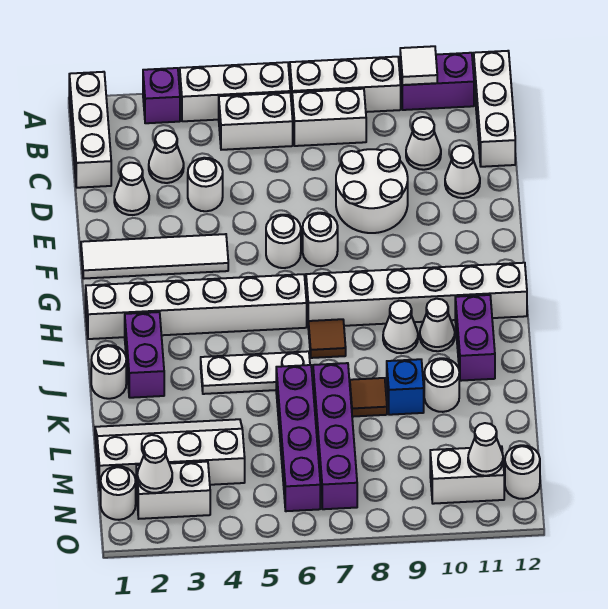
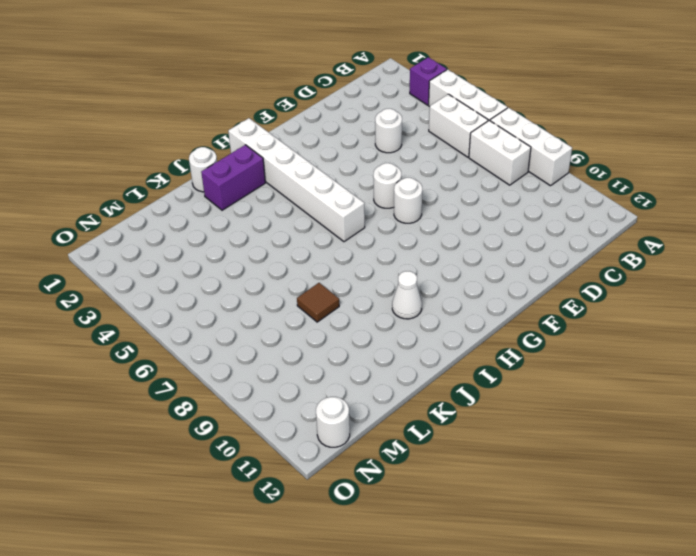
none -> white brick A1:C1 level 1
none -> purple brick A10:A11 level 1
none -> white brick A12:C12 level 1
none -> white cone C3 level 1

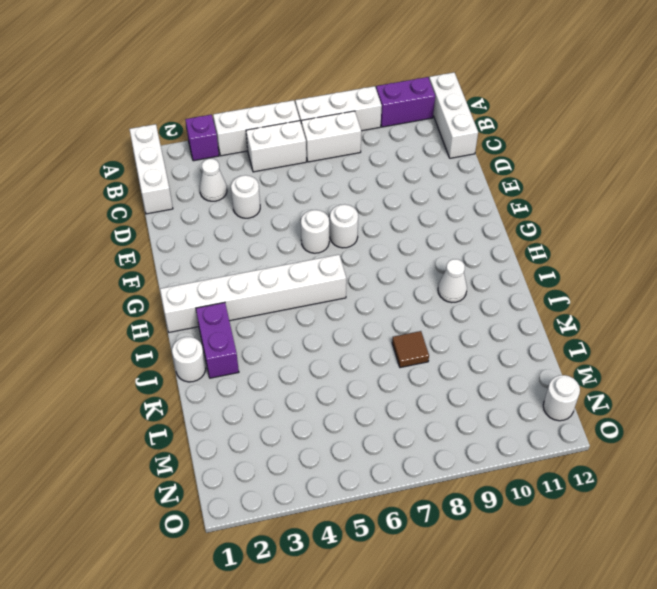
none -> white cone C10 level 1
none -> white cone D2 level 1
none -> white round brick D8:E9 level 1
none -> white cone D11 level 1

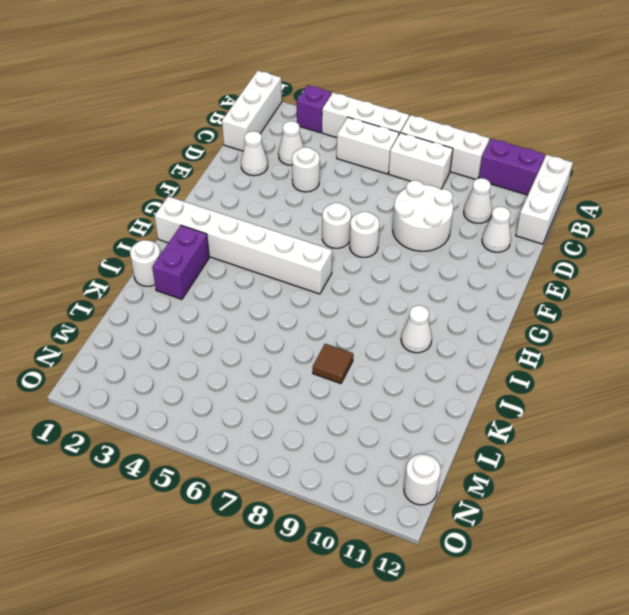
none -> white tile F1:F4 level 1
none -> white brick H7:H12 level 1
none -> brown tile I7 level 1
none -> white cone I9 level 1

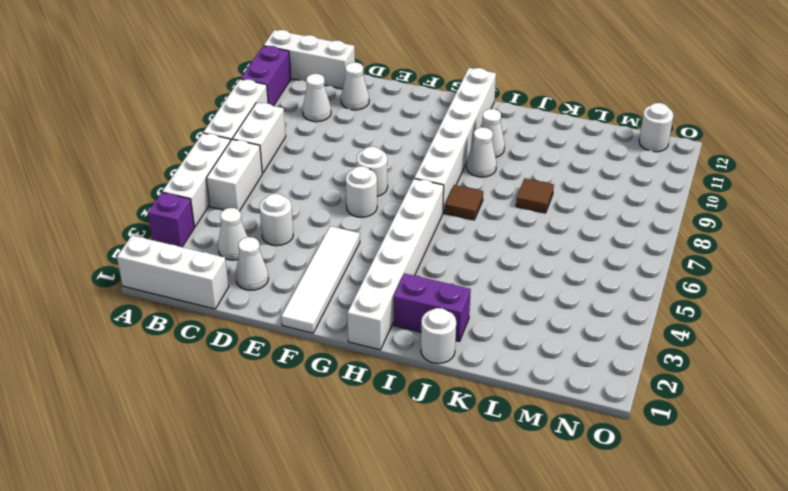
none -> white round brick D8:E9 level 1
none -> purple brick I11:J11 level 1
none -> white plate J4:J6 level 1
none -> purple brick K6:N6 level 1

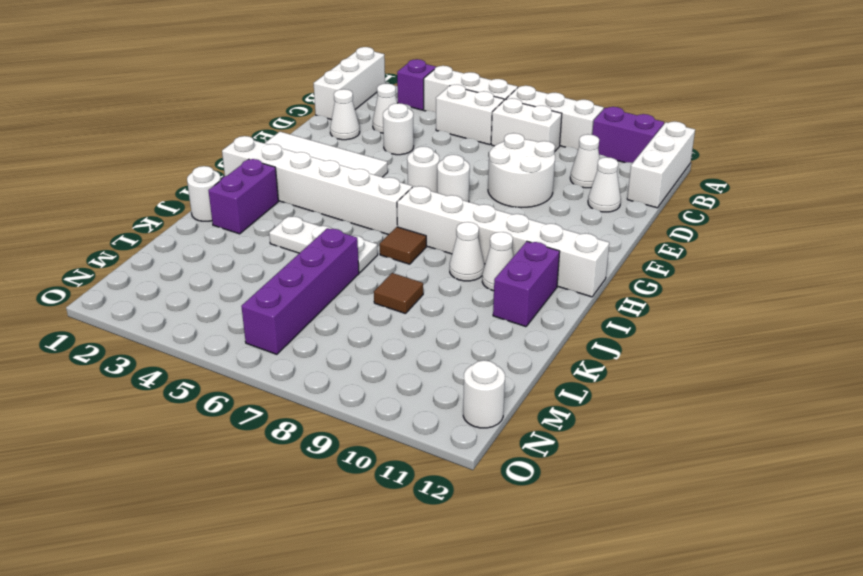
none -> purple brick K7:N7 level 1
none -> blue brick K9 level 1
none -> white round brick K10 level 1
none -> white slope L1:M4 level 1 top M

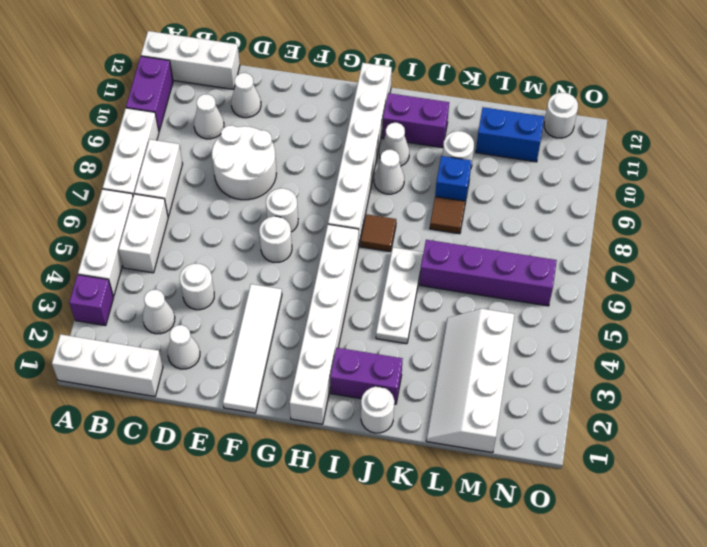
blue brick L11:M11 level 1 -> none
none -> purple brick K7:N7 level 1
none -> white round brick N1 level 1
none -> white brick N2:N3 level 1
none -> white brick N10:N11 level 1

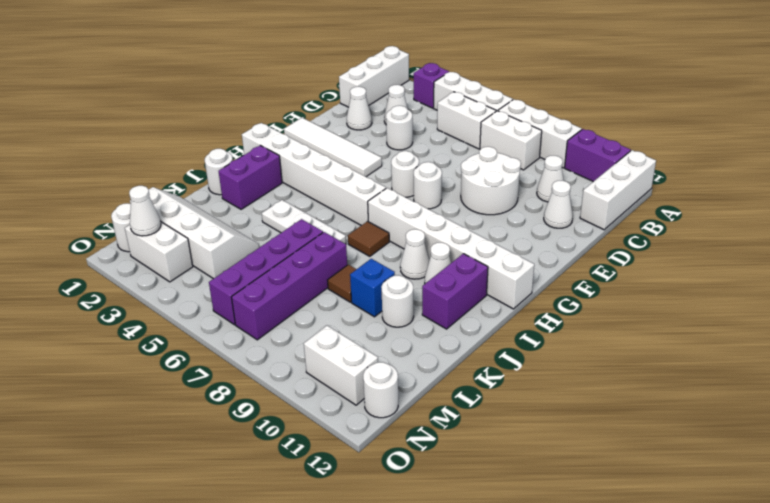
none -> white tile A10 level 2
none -> white cone N11 level 2

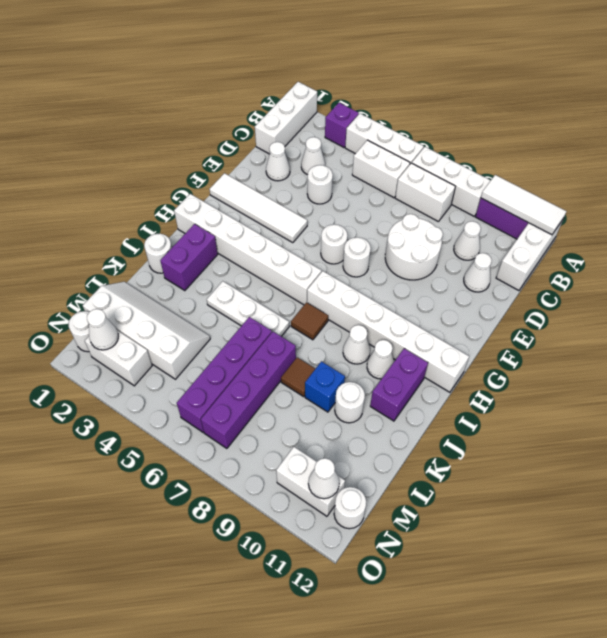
white tile A10:A12 level 2 -> white tile A10 level 2

